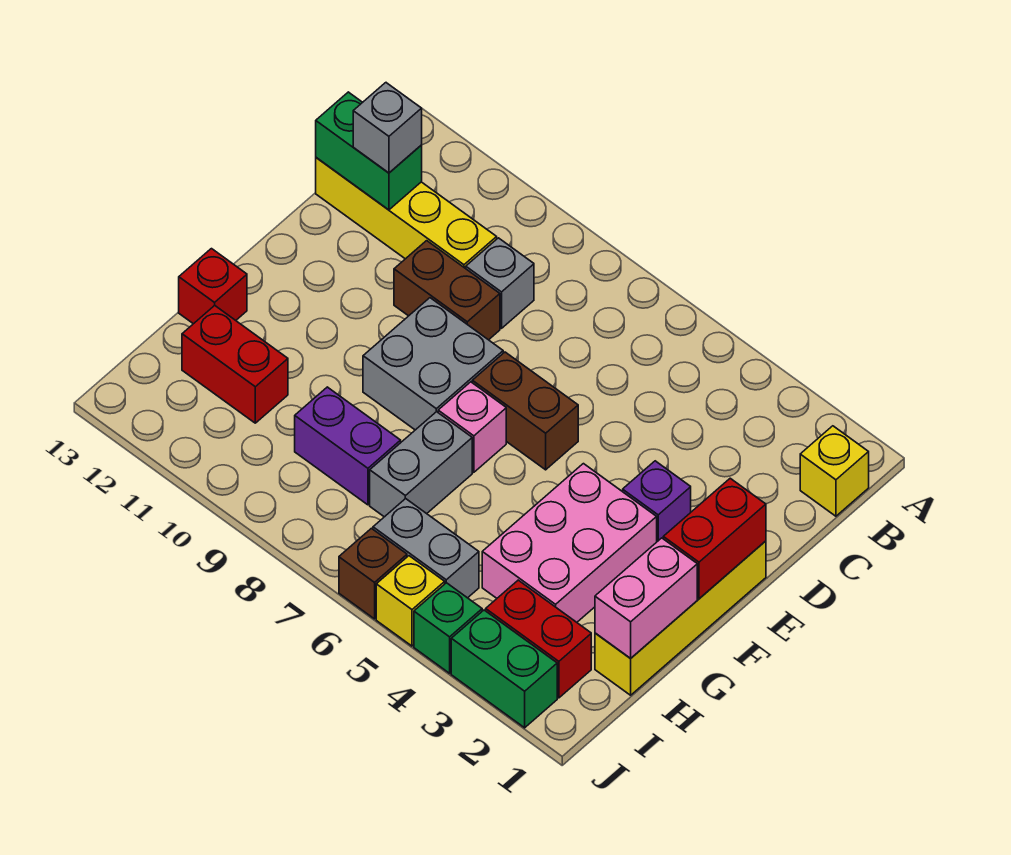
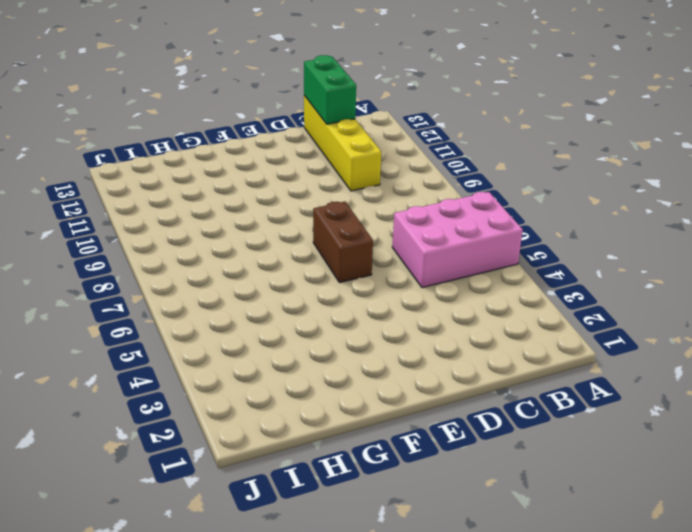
pink brick A5:C6 level 1 -> pink brick F3:H4 level 1
none -> yellow brick B1 level 1
none -> grey brick C9 level 1
none -> brown brick D9:D10 level 1

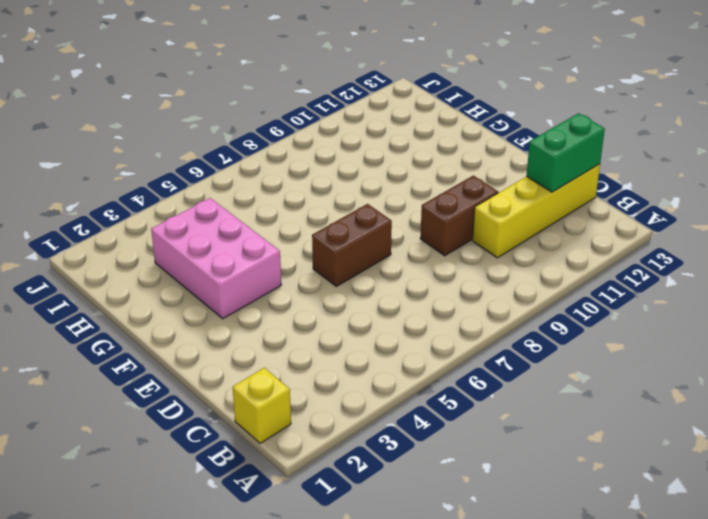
none -> grey brick C9 level 1
none -> yellow brick E1:H1 level 1
none -> purple brick E3 level 1

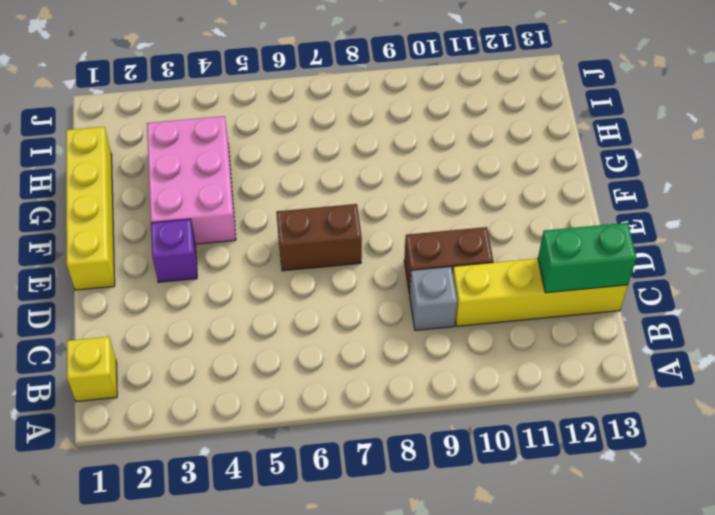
none -> grey brick E8:F9 level 1
none -> pink brick F7 level 1
none -> grey brick G7:H7 level 1

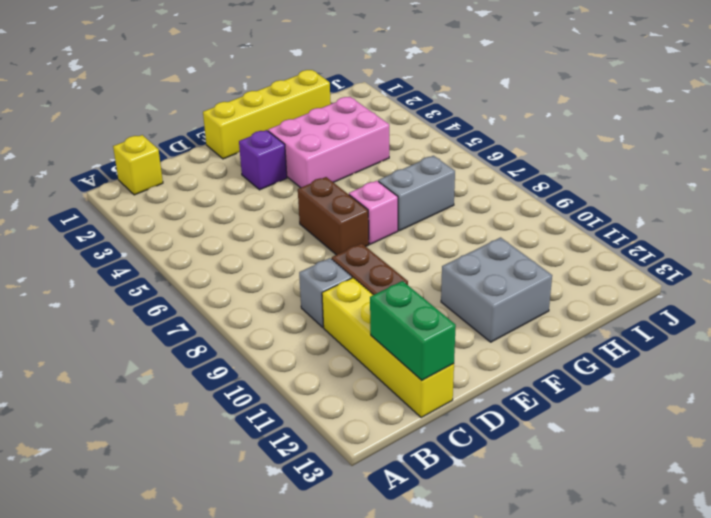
grey brick F11:G12 level 1 -> grey brick E8:F9 level 1
none -> red brick G13 level 1
none -> purple brick H8:H9 level 1
none -> red brick H11:H12 level 1

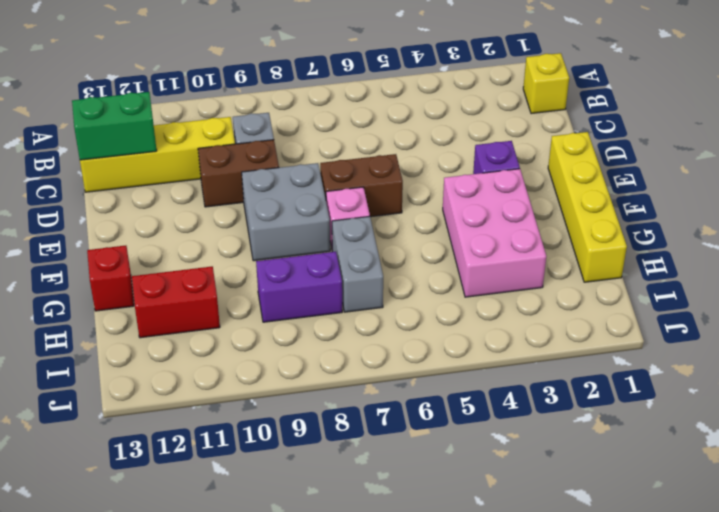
none -> red brick I2:I3 level 1
none -> grey brick I5:I6 level 1
none -> green brick J2:J3 level 1

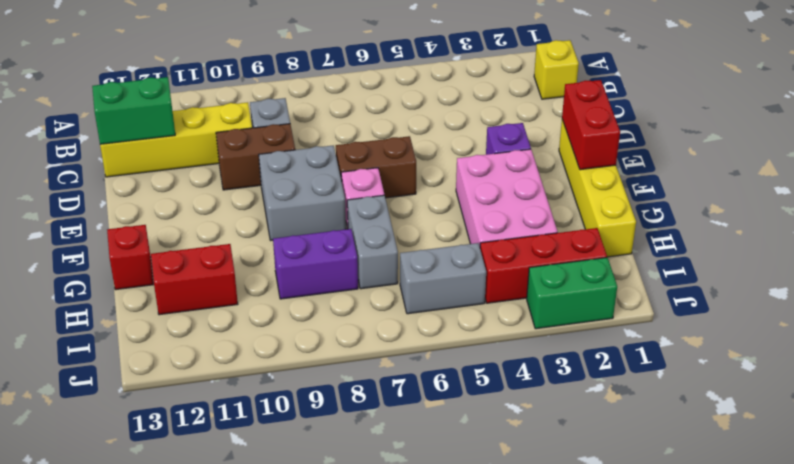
red brick I2:I4 level 1 -> red brick I2:I3 level 1
none -> green brick J4 level 1
none -> yellow brick J5 level 1
none -> brown brick J6 level 1

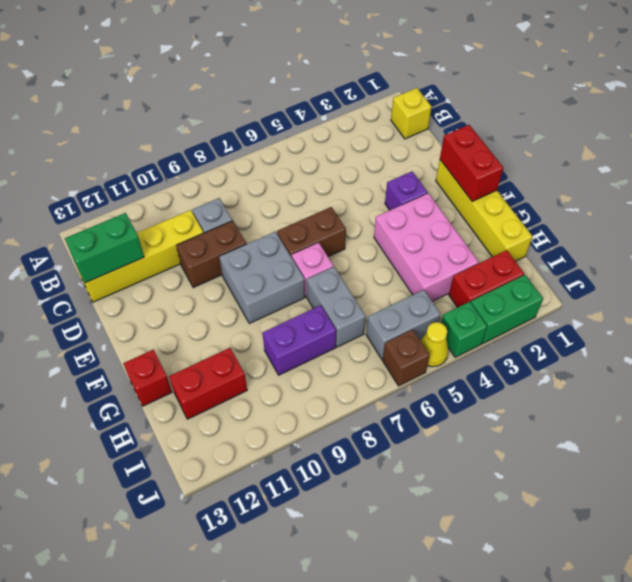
yellow cone J5 level 1 -> yellow brick J5 level 1
none -> pink brick G1:H1 level 2
none -> grey brick C12 level 3

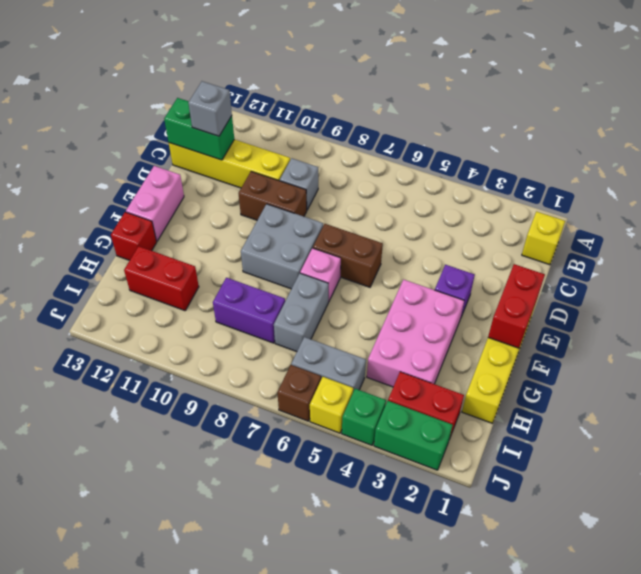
pink brick E13:F13 level 1 -> pink brick G1:H1 level 2

